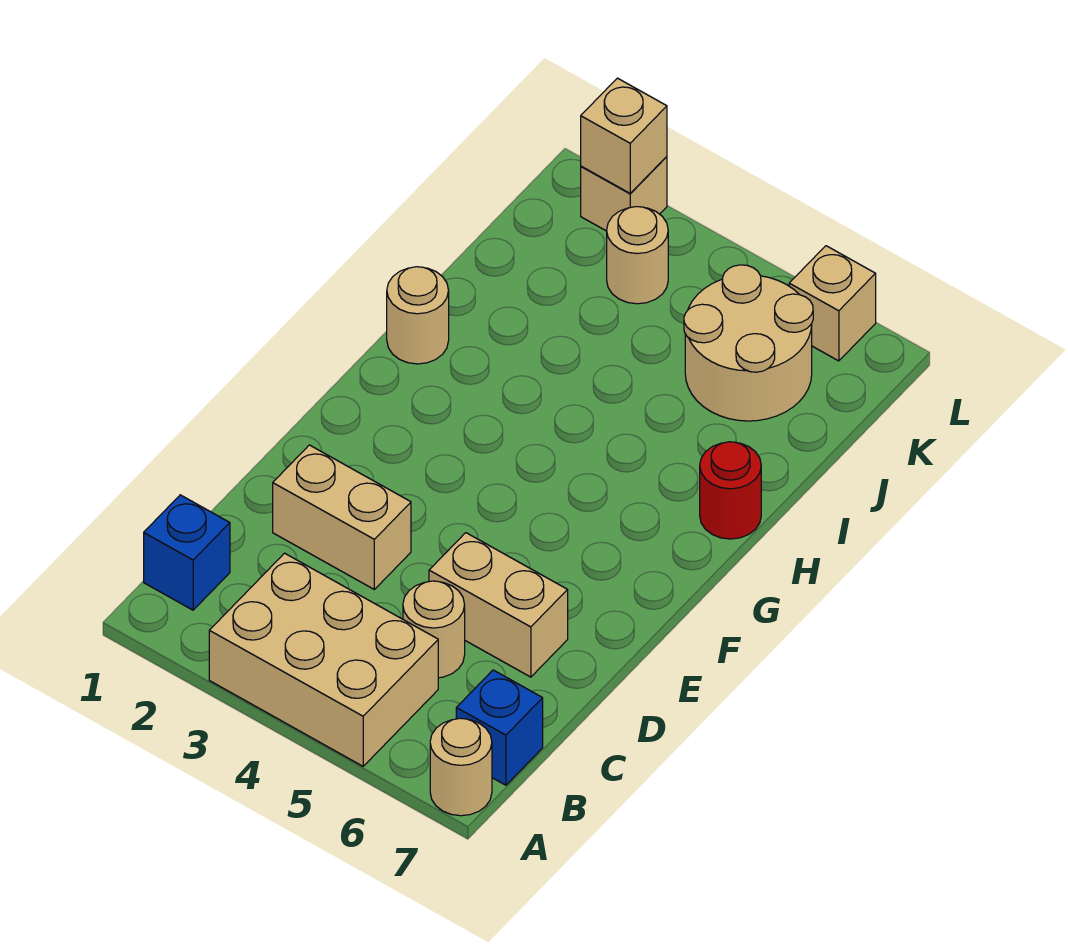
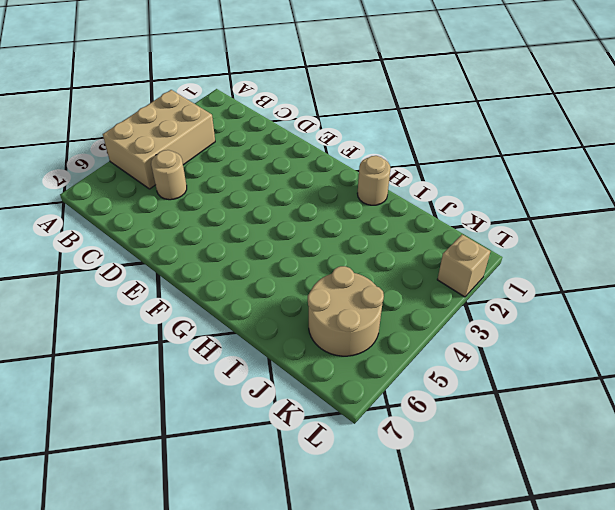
none -> tan round brick A7 level 1
none -> blue brick B1 level 1
none -> blue brick B7 level 1

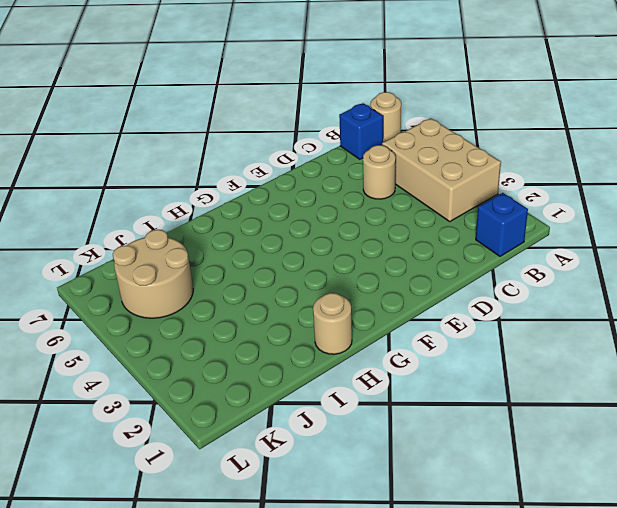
none -> tan brick D2:D3 level 1
none -> tan brick D5:D6 level 1
none -> red round brick H7 level 1

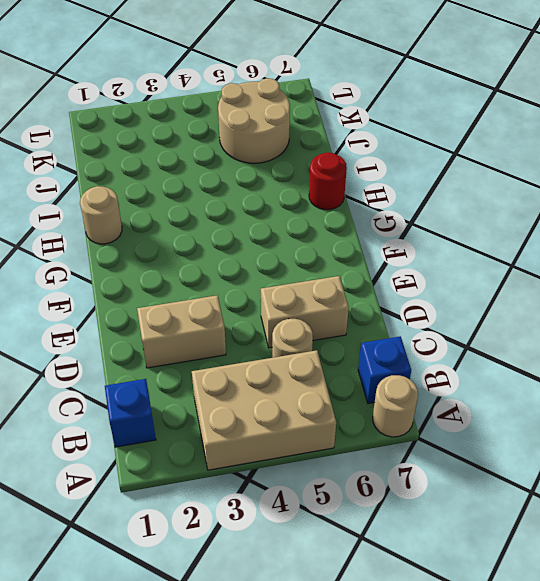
none -> tan round brick K3 level 1
none -> tan brick L2 level 1
none -> tan brick L6 level 1

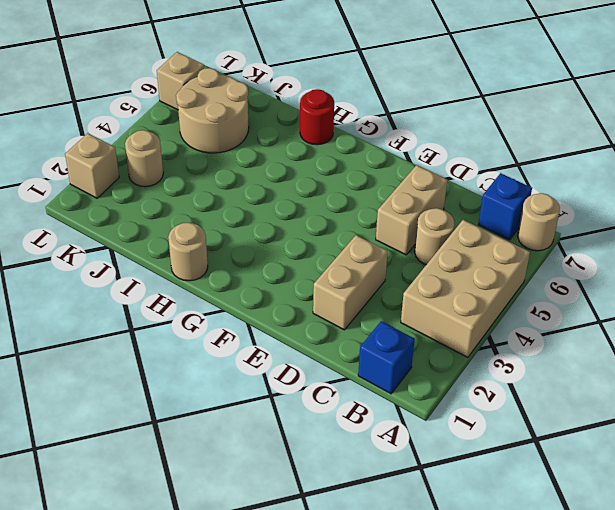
none -> tan brick L2 level 2

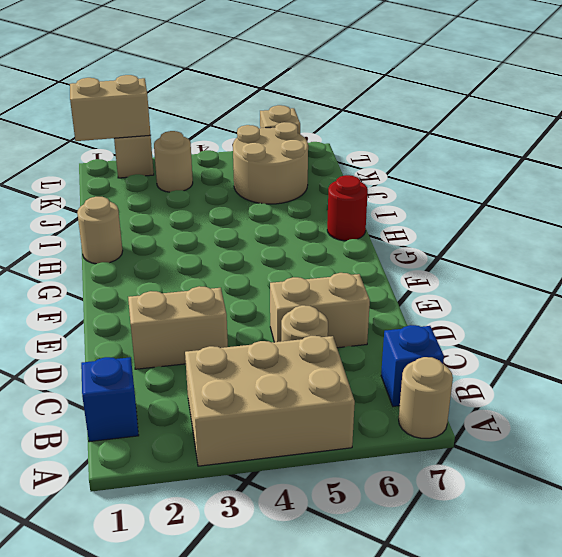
tan brick L1:L2 level 2 -> tan brick L2 level 2

